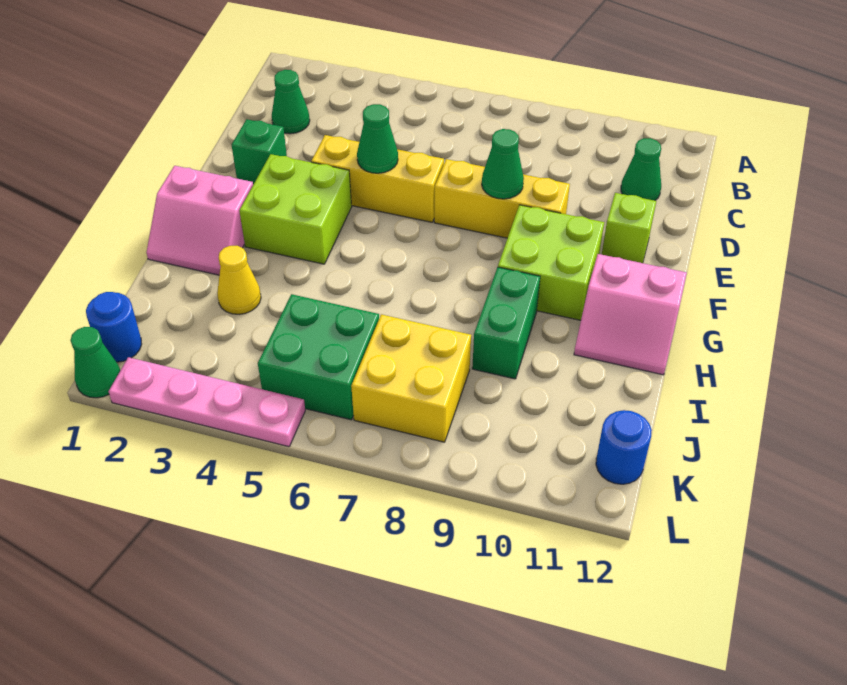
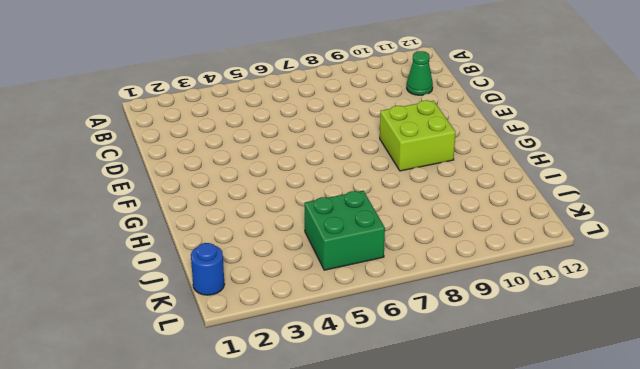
none -> green cone C2 level 1
none -> green brick E2 level 1
none -> yellow brick E4:E6 level 1

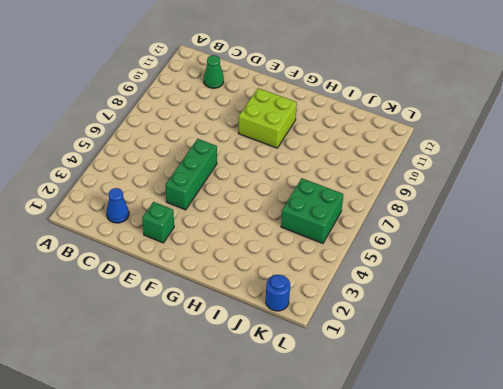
blue cone C2 level 1 -> green cone C2 level 1
green brick E4:E6 level 1 -> yellow brick E4:E6 level 1
none -> yellow brick E7:E9 level 1
none -> lime brick E11 level 1
none -> lime brick F3:G4 level 1

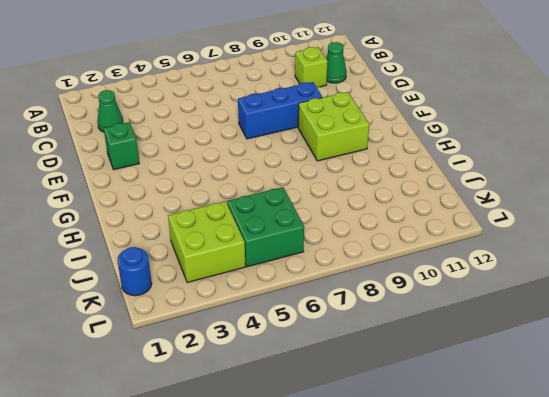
lime brick C10 level 1 -> lime brick E11 level 1
blue brick E7:E9 level 1 -> yellow brick E7:E9 level 1
lime brick J3:K4 level 1 -> lime brick F3:G4 level 1
none -> yellow brick E4:E6 level 1
none -> pink slope G1:H2 level 1 top G
none -> pink slope G11:H12 level 1 top G

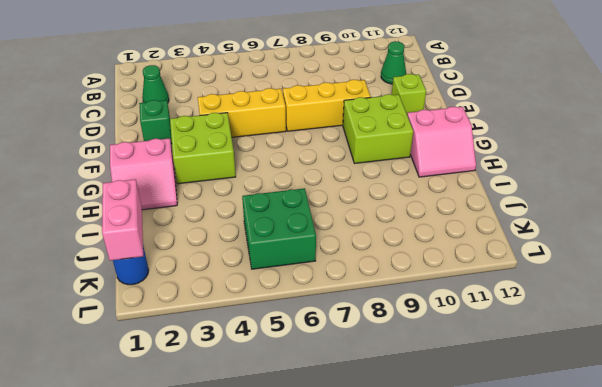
pink brick J1:K1 level 2 -> none
none -> green brick H9:I9 level 1
none -> yellow cone I3 level 1
none -> yellow brick J7:K8 level 1

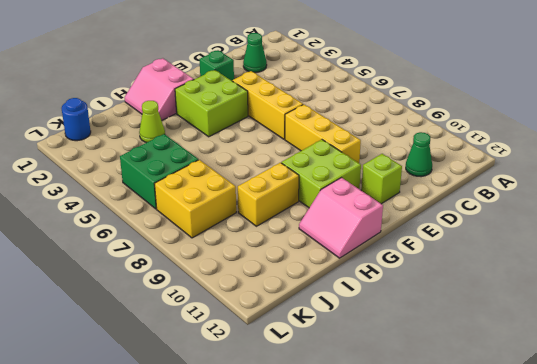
yellow brick H9:I9 level 1 -> green brick H9:I9 level 1
lime cone I3 level 1 -> yellow cone I3 level 1
none -> blue round brick K12 level 1
none -> green cone L1 level 1
none -> pink plate L2:L5 level 1

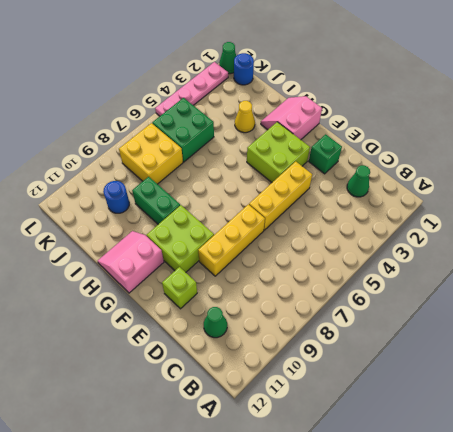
blue round brick J10 level 1 -> blue round brick K12 level 1
none -> green cone E5 level 2
none -> green cone E8 level 2

